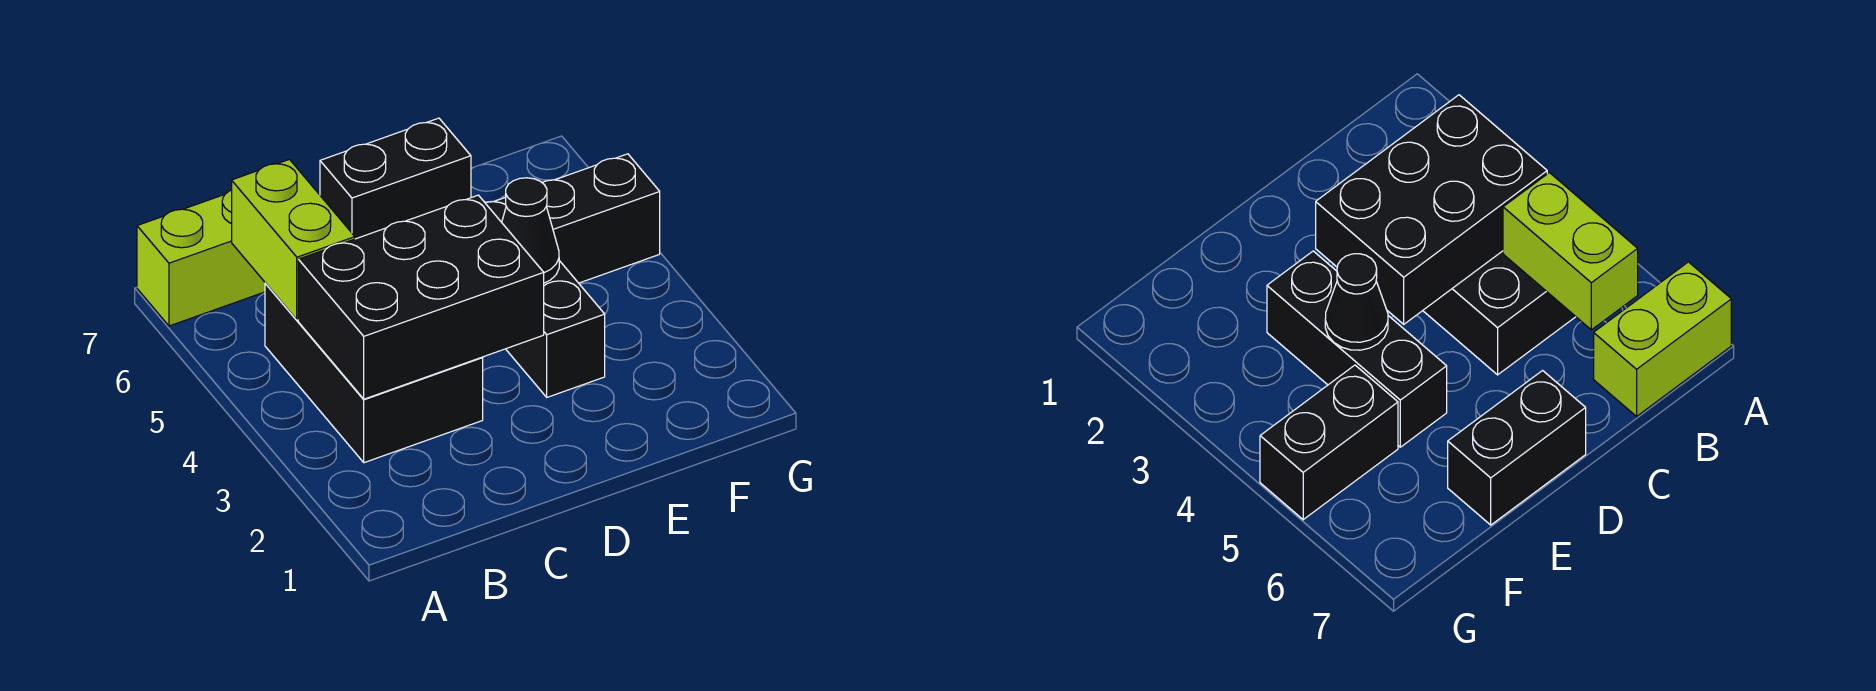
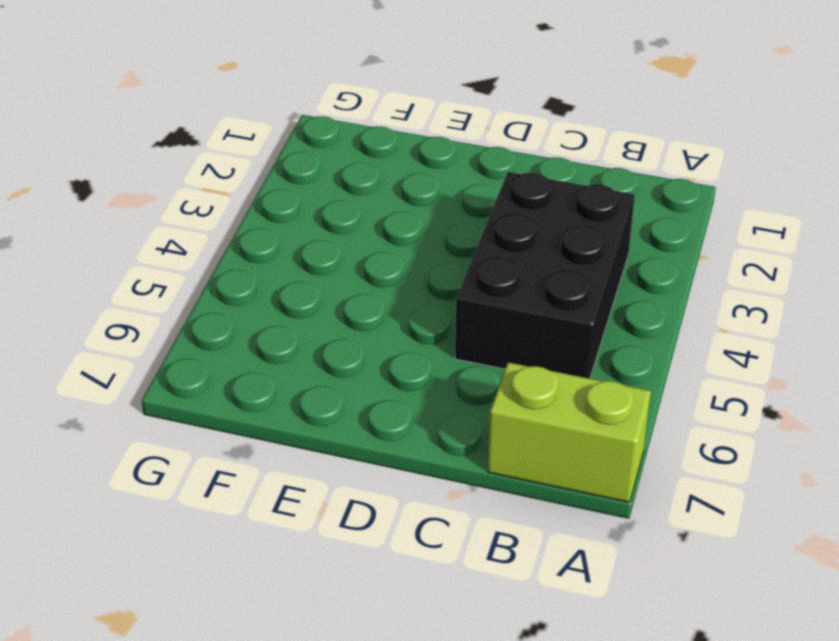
none -> black brick D7:E7 level 1
none -> black brick E3:E5 level 1

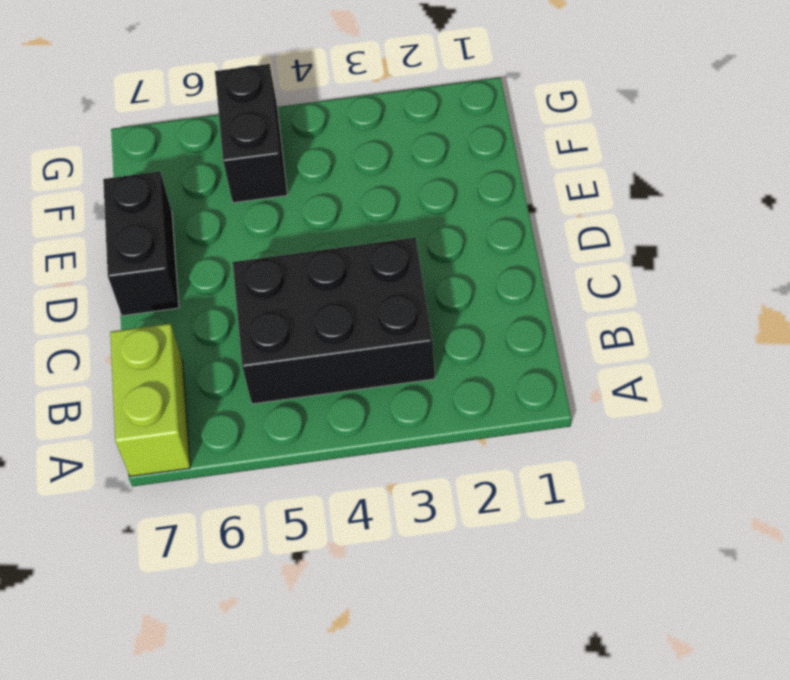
none -> black brick E3:E5 level 1
none -> black brick B3:D4 level 2

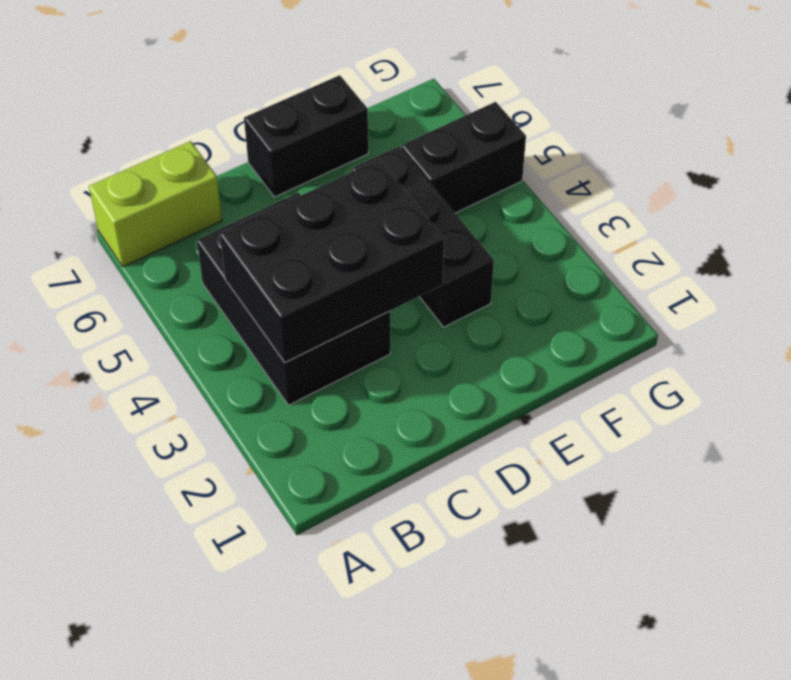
none -> lime brick B5:B6 level 2
none -> black cone E4 level 2

